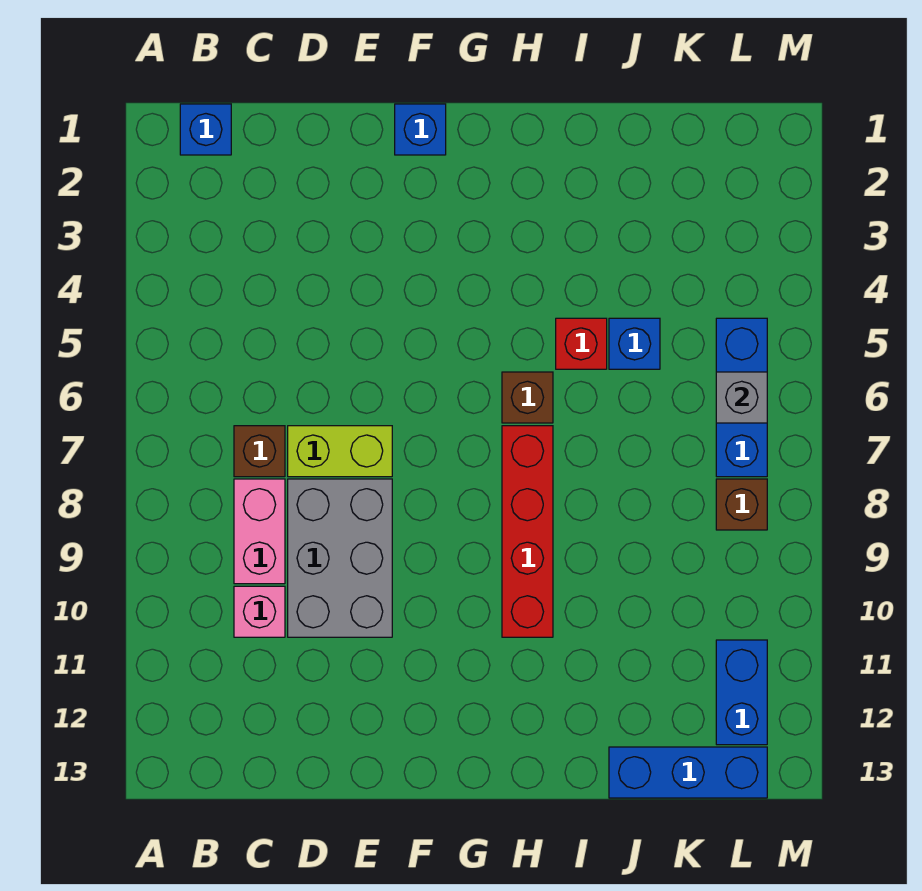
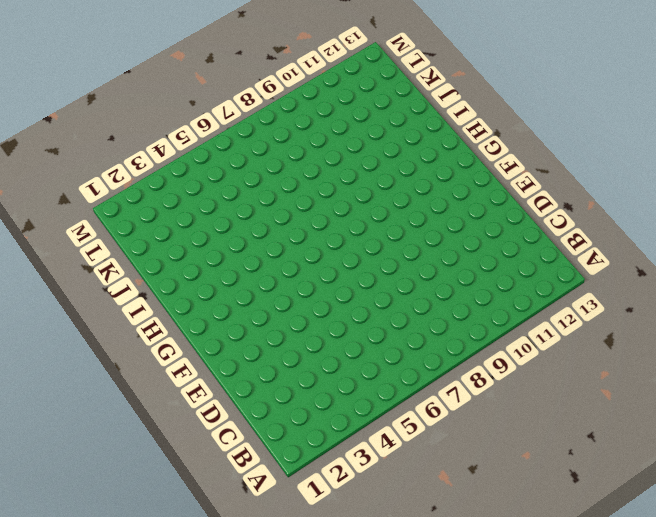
none -> blue brick B1 level 1
none -> brown brick C7 level 1
none -> pink brick C8:C9 level 1

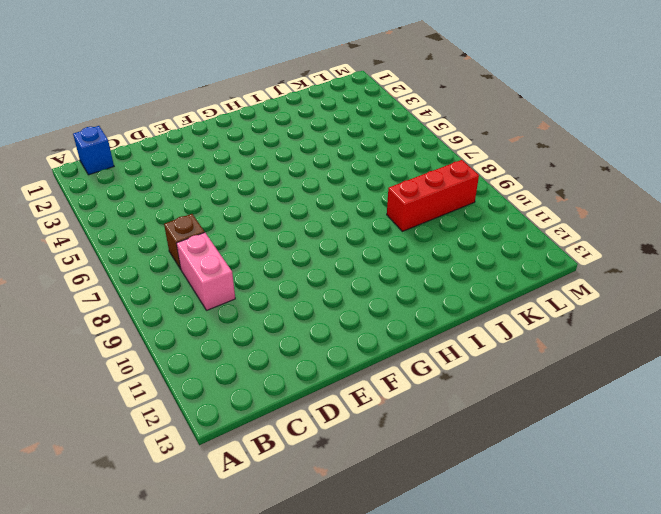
red brick J9:L9 level 1 -> none
none -> pink brick C10 level 1
none -> lime brick D7:E7 level 1
none -> grey brick D8:E10 level 1

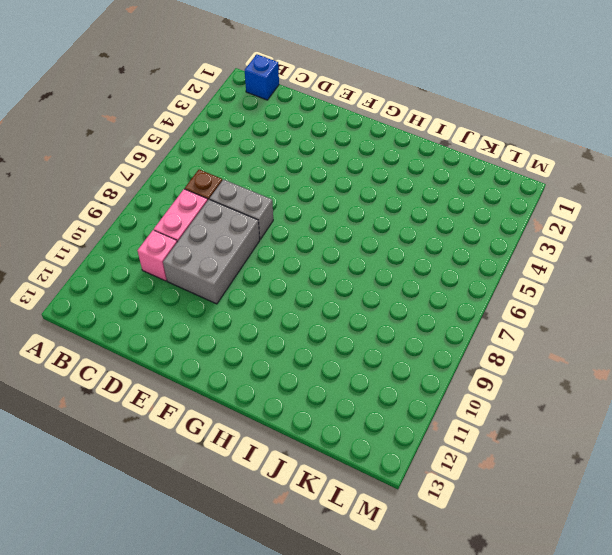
grey brick D7:E7 level 1 -> lime brick D7:E7 level 1
none -> blue brick F1 level 1
none -> brown brick H6 level 1
none -> red brick H7:H10 level 1

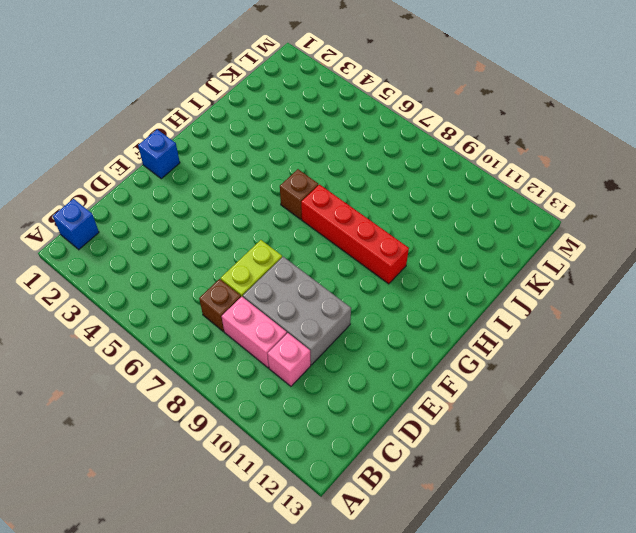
none -> red brick I5 level 1
none -> blue brick J5 level 1
none -> blue brick J13:L13 level 1

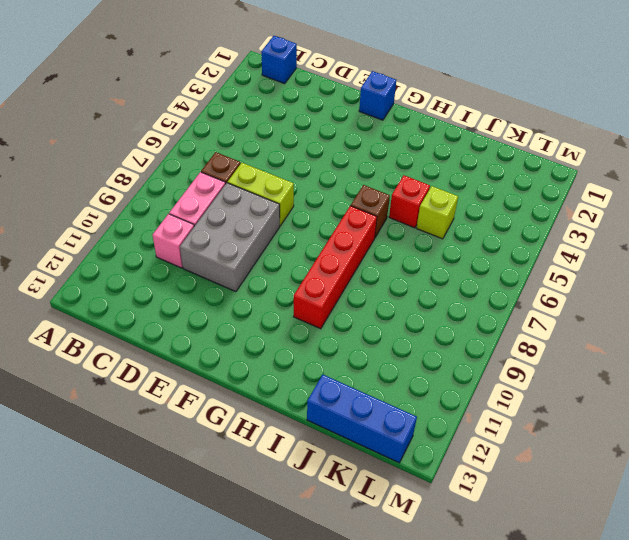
lime brick J5 level 1 -> blue brick J5 level 1
none -> blue brick L5:L7 level 1
none -> brown brick L8 level 1
none -> blue brick L11:L12 level 1

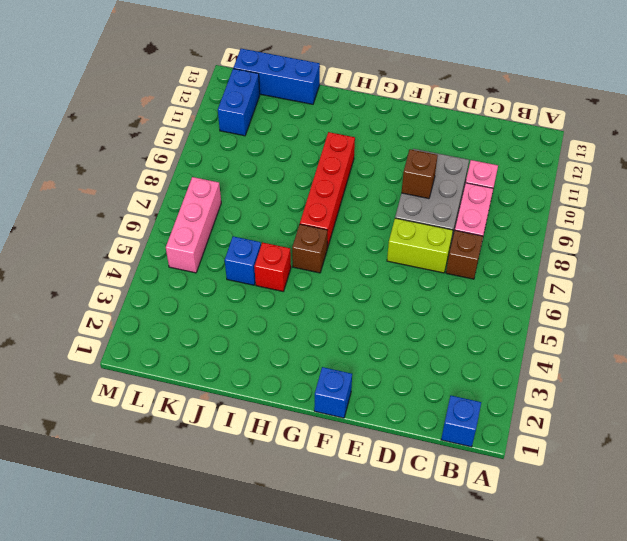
brown brick E9 level 2 -> brown brick L8 level 1
pink brick L5:L7 level 1 -> blue brick L5:L7 level 1
none -> grey brick L6 level 2

